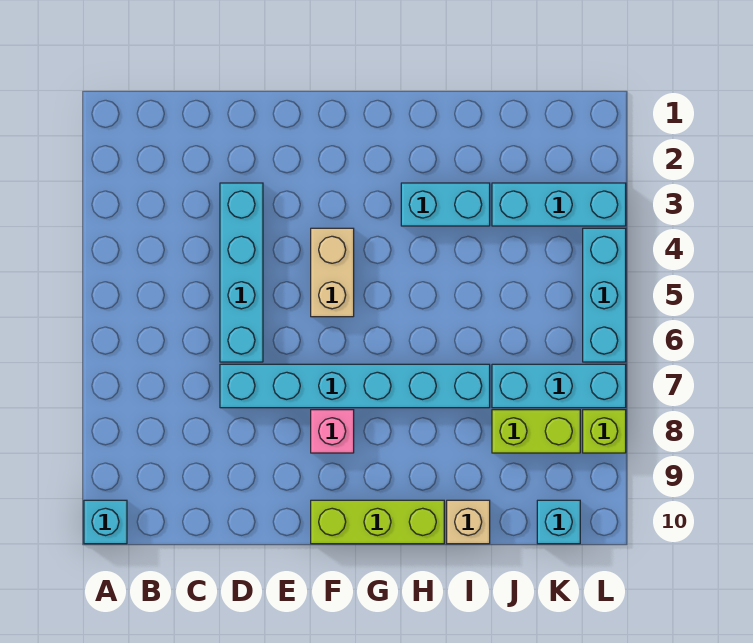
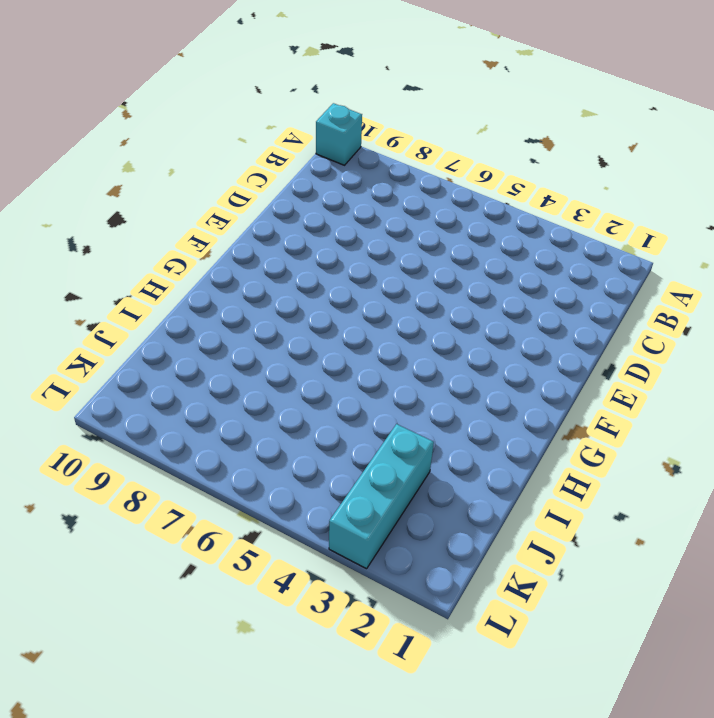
none -> cyan brick D3:D6 level 1
none -> cyan brick D7:I7 level 1
none -> tan brick F4:F5 level 1

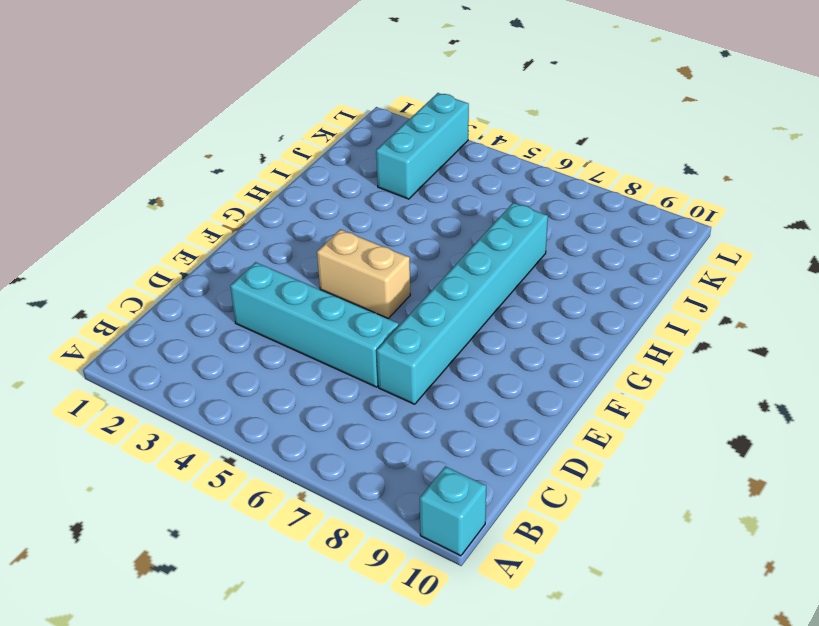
none -> pink brick F8 level 1
none -> lime brick F10:H10 level 1
none -> cyan brick H3:I3 level 1

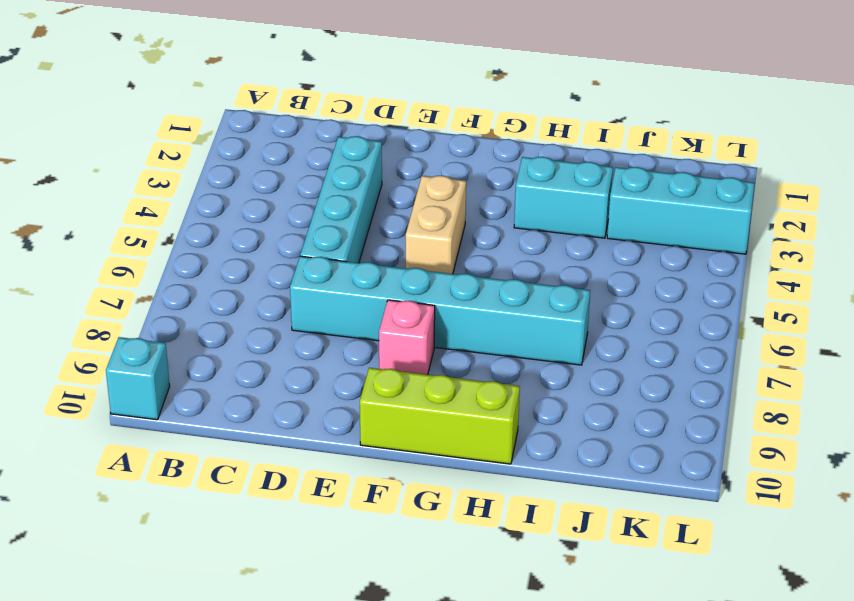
none -> tan brick I10 level 1
none -> cyan brick J7:L7 level 1
none -> lime brick J8:K8 level 1

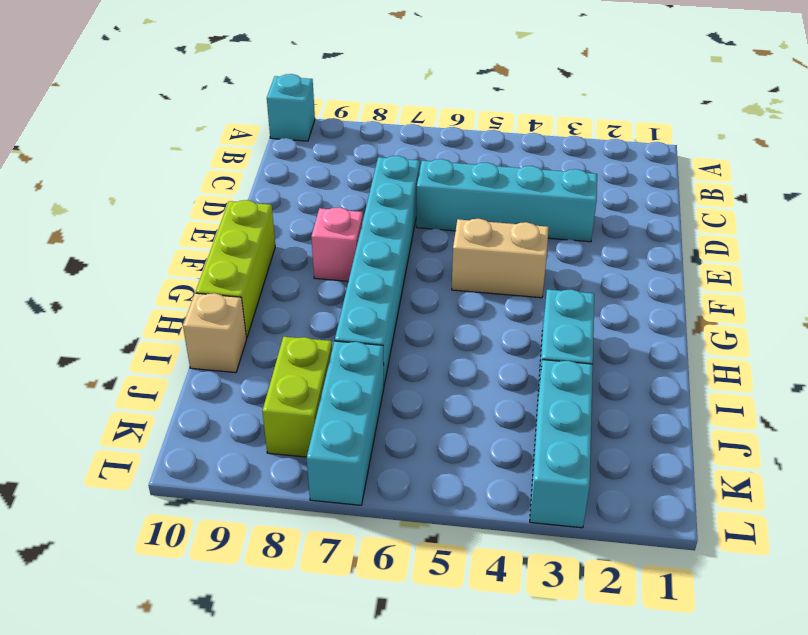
none -> cyan brick K10 level 1
none -> cyan brick L4:L6 level 1
none -> lime brick L8 level 1

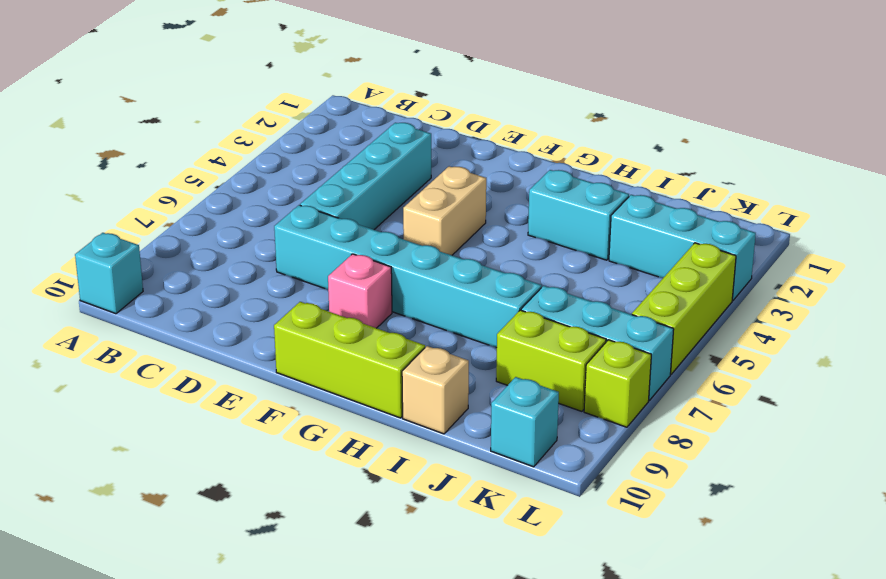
lime brick L4:L6 level 1 -> cyan brick L4:L6 level 1

